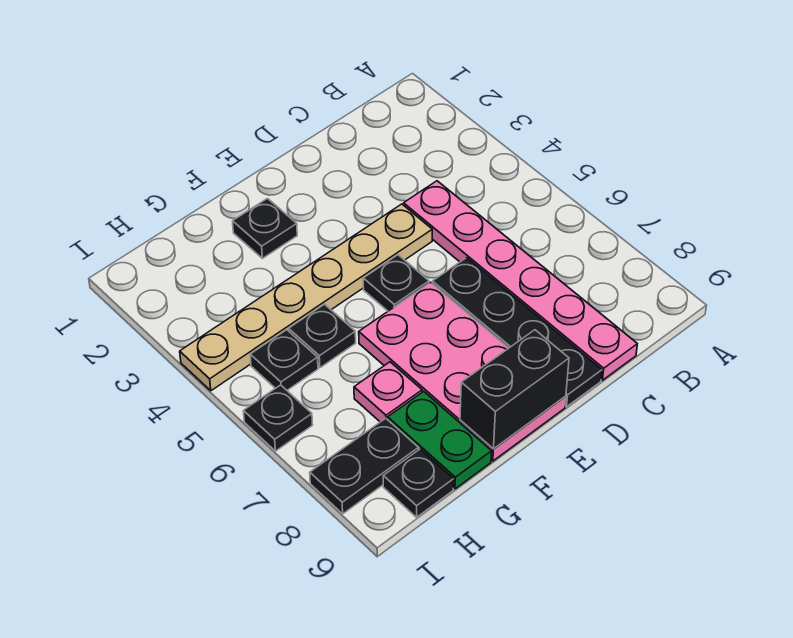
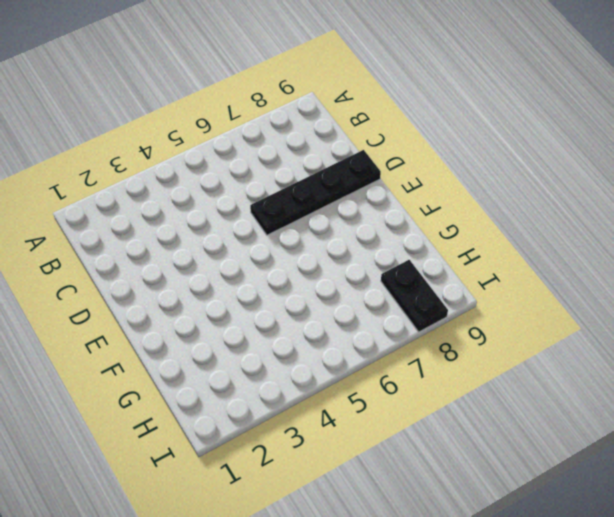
none -> pink plate C4:C9 level 1
none -> tan plate D4:I4 level 1
none -> black plate E5 level 1

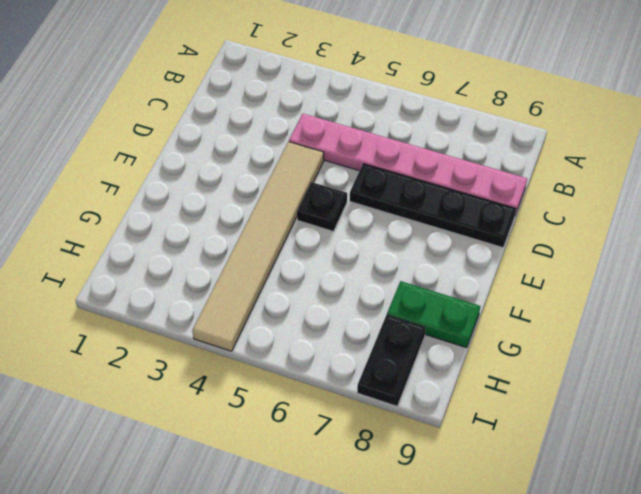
tan tile D4:I4 level 1 -> tan plate D4:I4 level 1
none -> pink plate E6:F9 level 1
none -> black plate F2 level 1
none -> black plate G5 level 1

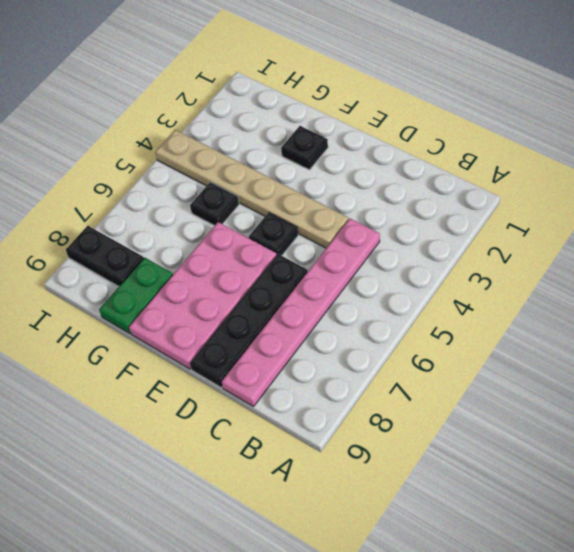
none -> pink plate G7 level 1
none -> black plate H5 level 1
none -> black plate H9 level 1

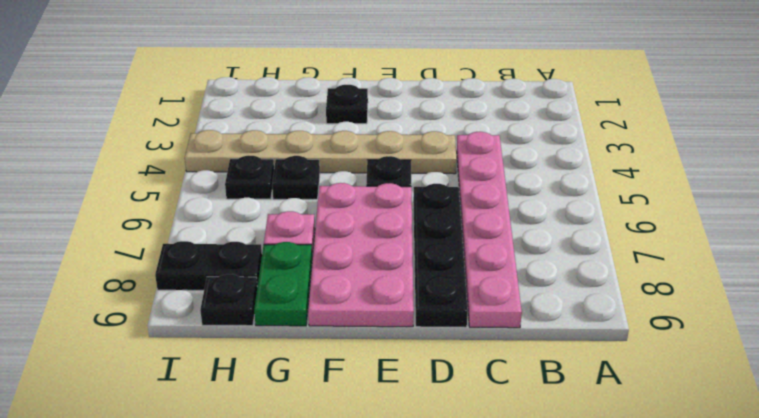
none -> black plate I6 level 1
none -> black brick E9:F9 level 2

